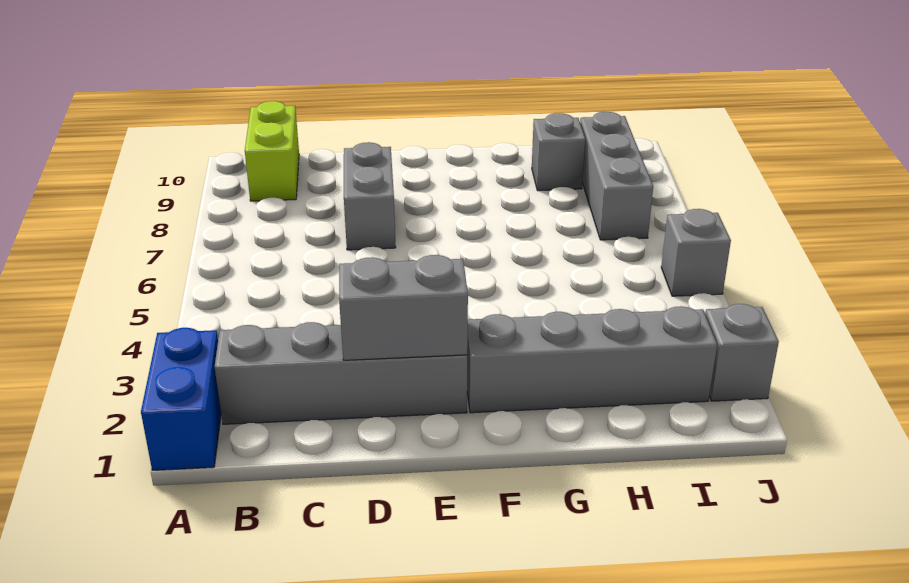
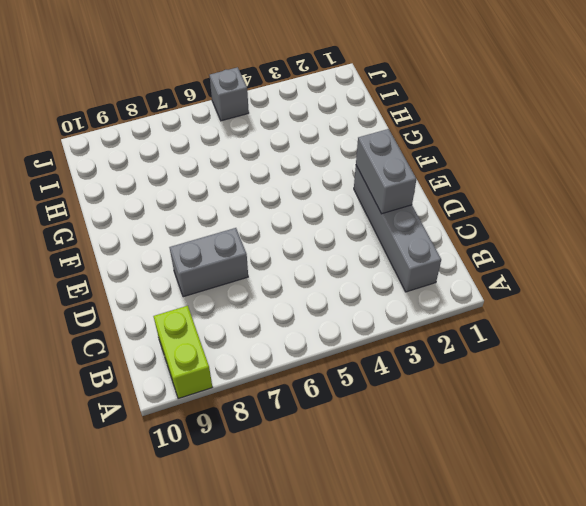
lime brick A9:B9 level 1 -> lime brick B9:B10 level 1
none -> blue brick A1:A2 level 1
none -> grey brick F2:I2 level 1

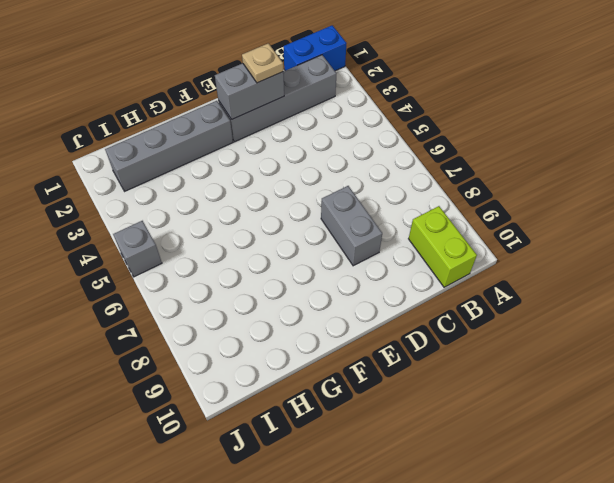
blue brick A1:B1 level 1 -> blue brick A1:A2 level 1
tan plate D2 level 3 -> none
none -> grey brick H9 level 1
none -> grey brick I7:I9 level 1

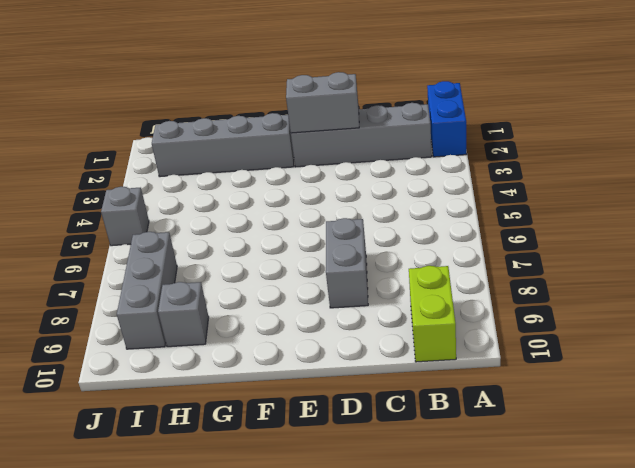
none -> grey brick J2 level 1

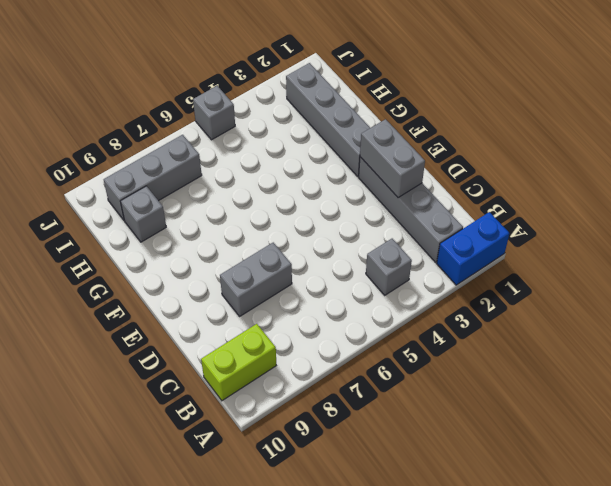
grey brick B4 level 1 -> grey brick J2 level 1

